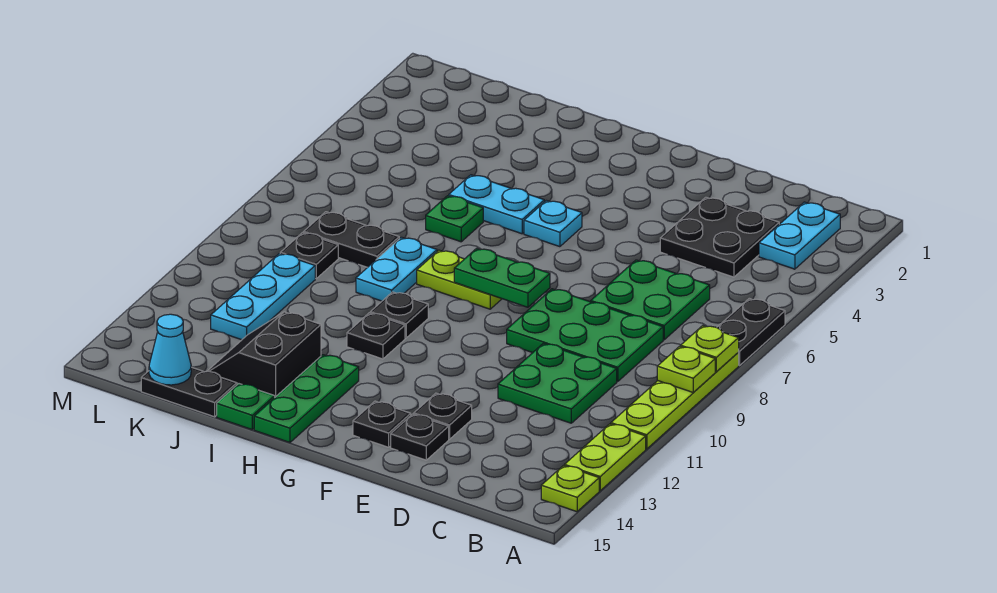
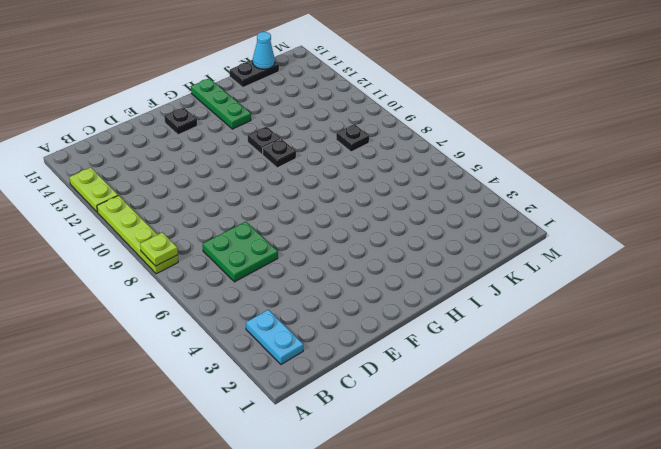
none -> black plate A6:A7 level 1
none -> lime plate A14 level 1
none -> black plate C3:D4 level 1
none -> green plate C8:E9 level 1

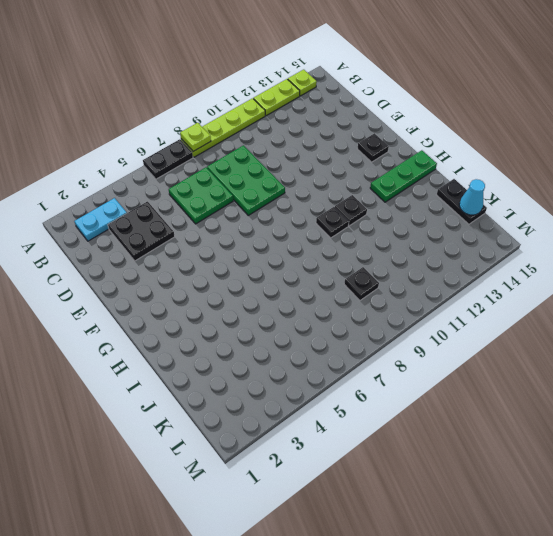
none -> green plate C10:D11 level 1
none -> black plate E13 level 1
none -> black plate E14 level 1
none -> cyan plate G5 level 1

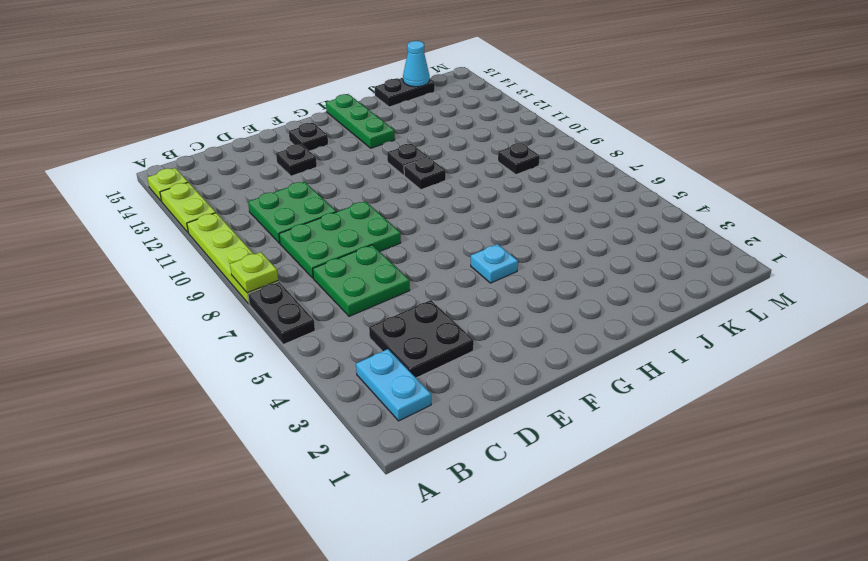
none -> black plate E14 level 1
none -> lime plate G8:H8 level 1
none -> cyan plate H5:I5 level 1
none -> green plate I6 level 1

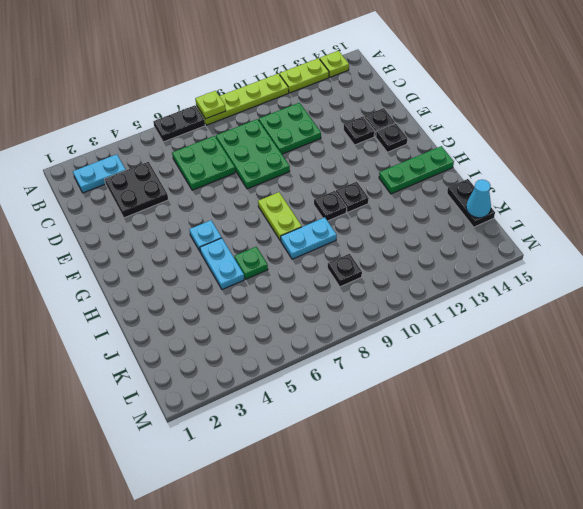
none -> black slope I13:J14 level 1 top I
none -> green plate I15 level 1
none -> black plate J8:K8 level 1
none -> cyan plate K10:K12 level 1

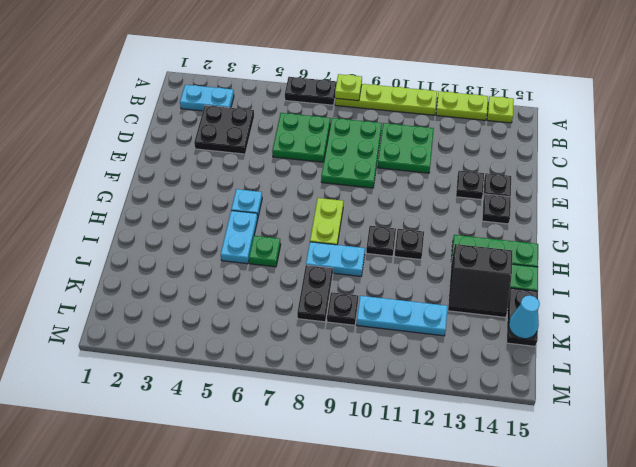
none -> lime plate A9 level 2
none -> green plate F8:G8 level 2

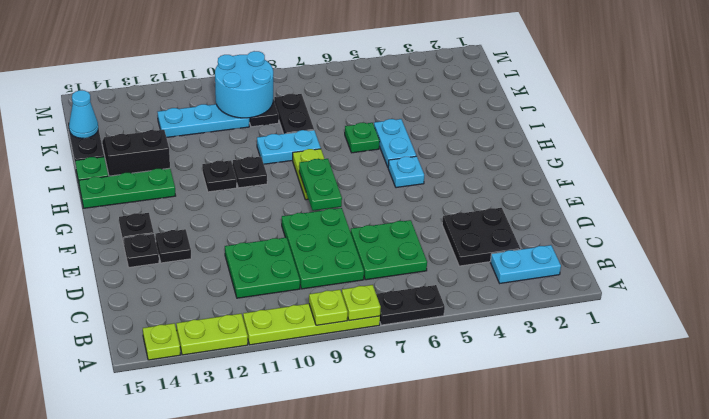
cyan round brick K9:L10 level 2 -> none

